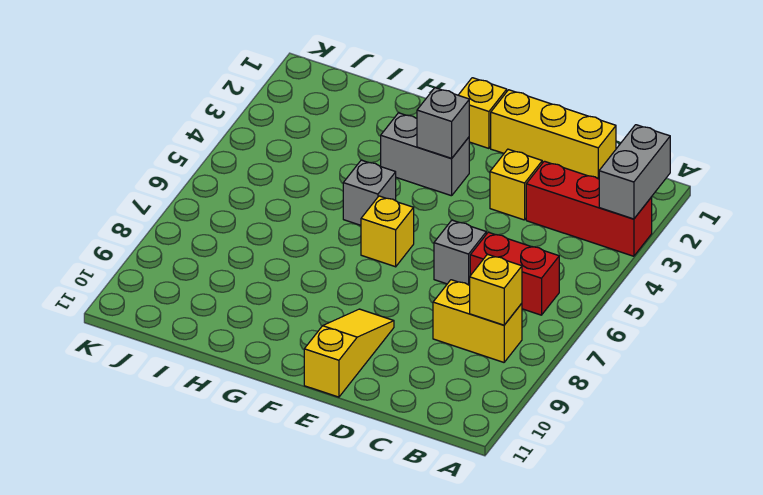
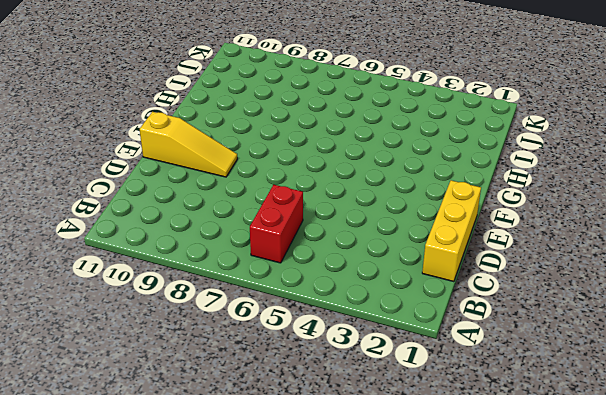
none -> red brick A3:C3 level 1
none -> yellow brick B8:C8 level 1
none -> yellow brick D3 level 1

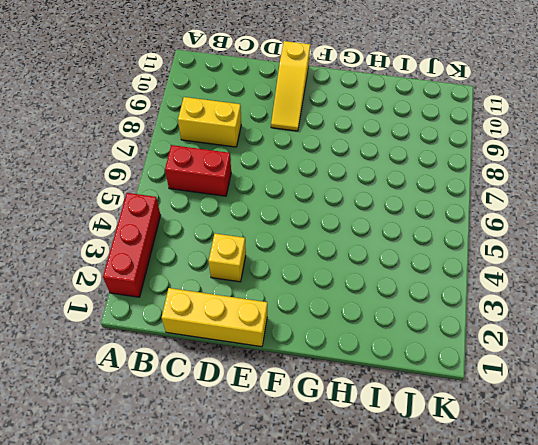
red brick A2:A4 level 1 -> red brick A3:C3 level 1
none -> grey brick D6 level 1
none -> yellow brick F1 level 1
none -> grey brick F3:G3 level 1

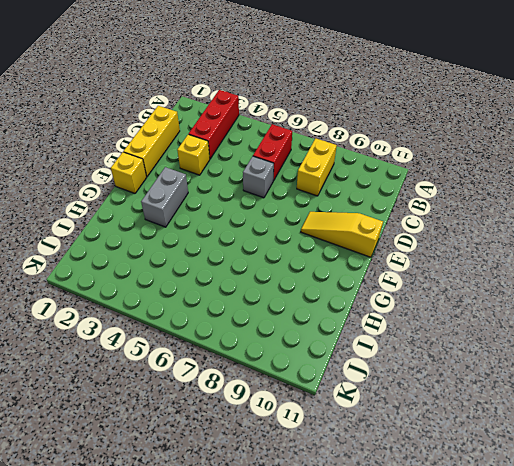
none -> yellow brick F6 level 1
none -> grey brick G5 level 1
none -> grey brick A2:A3 level 2

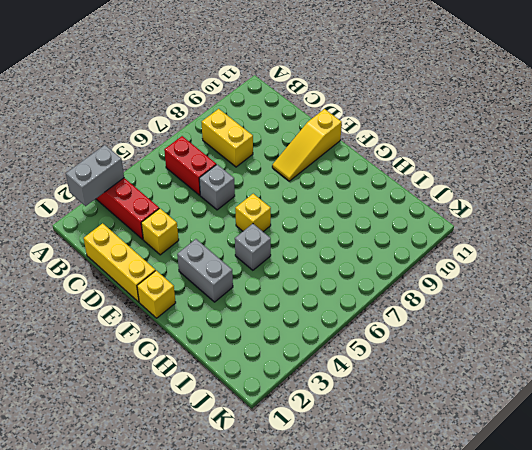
none -> yellow brick B8 level 2
none -> grey brick F3 level 2

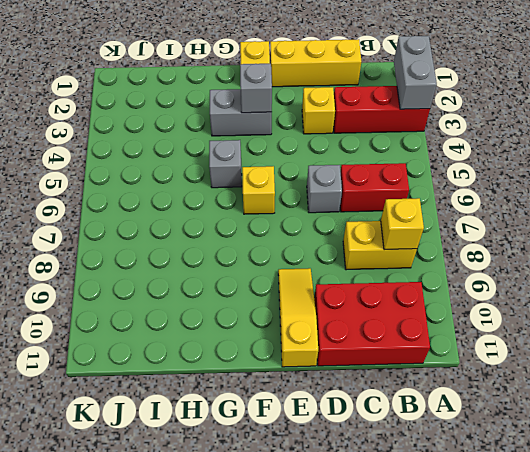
red brick B10:D11 level 1 -> none

